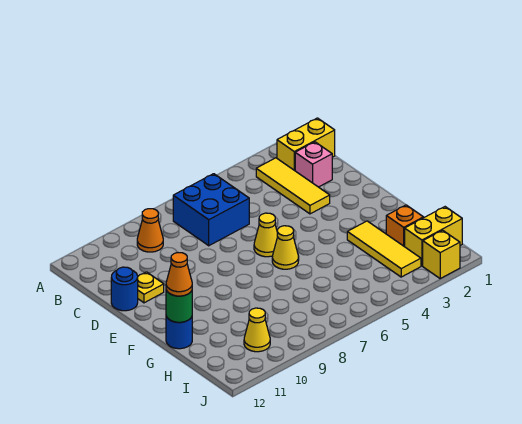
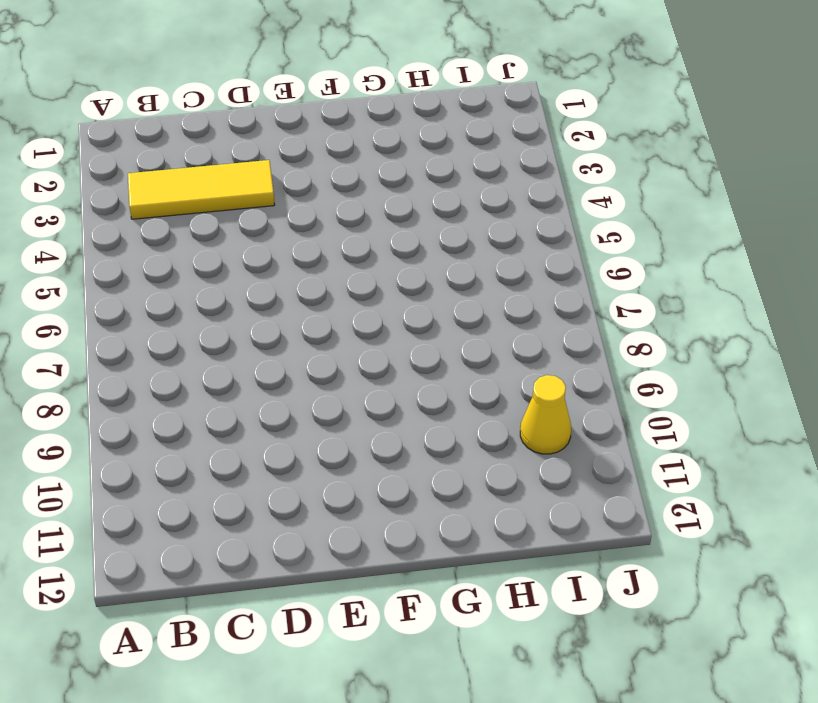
none -> yellow brick B1:B2 level 1
none -> blue brick B6:C7 level 1
none -> orange cone B9 level 1

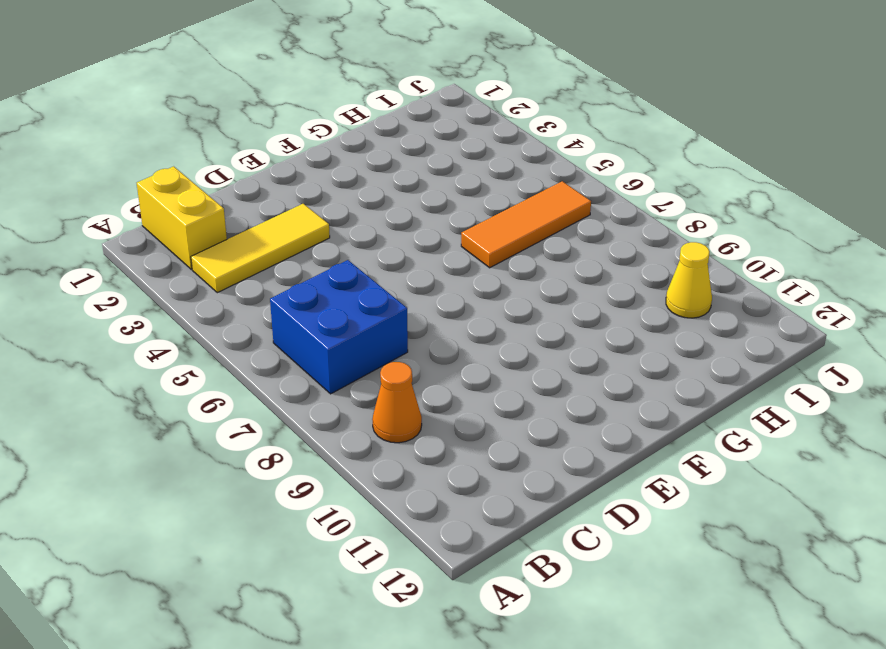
orange tile G6:I6 level 1 -> none
none -> pink brick C2 level 1
none -> yellow plate D11 level 1
none -> blue round brick D12 level 1

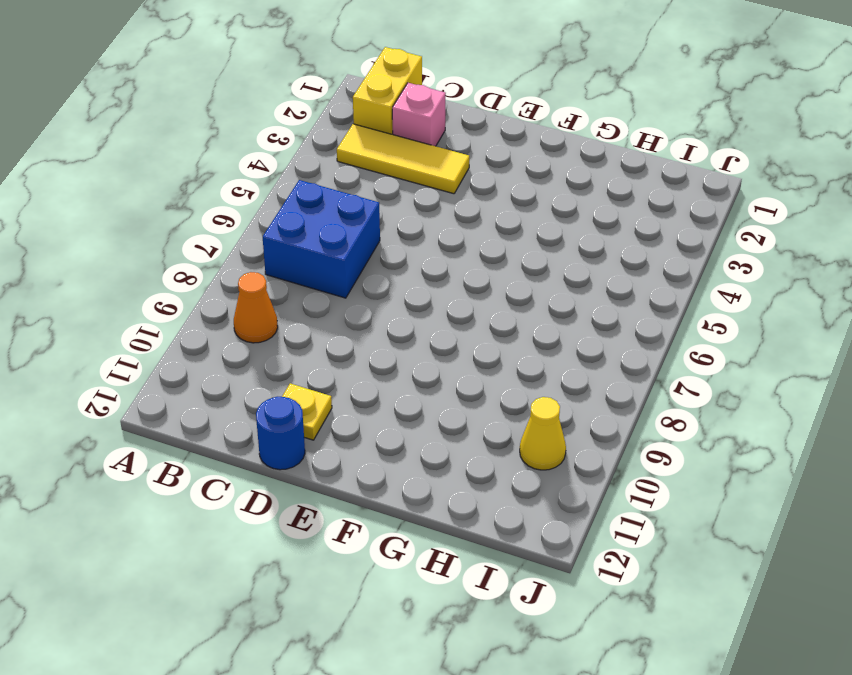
none -> yellow cone E6 level 1
none -> yellow cone F6 level 1
none -> yellow tile G3:I3 level 1

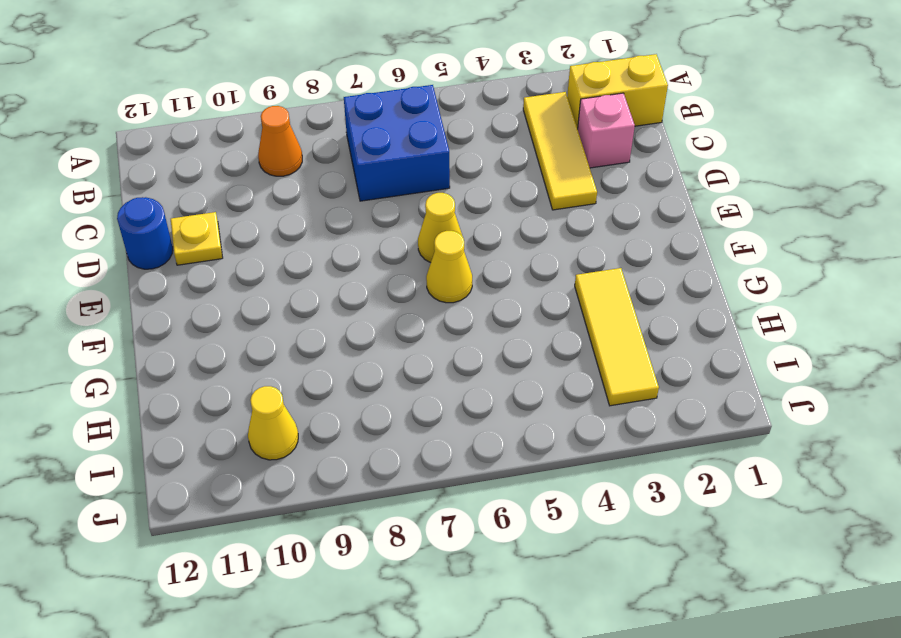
none -> blue round brick G12 level 1
none -> orange brick H2 level 1
none -> yellow brick I1:I2 level 1

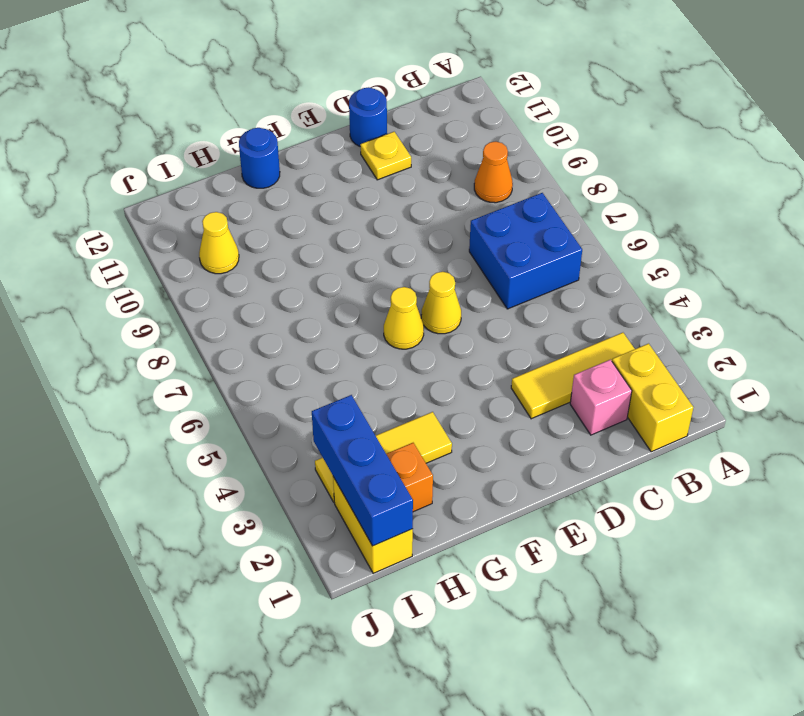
blue brick I1:I3 level 2 -> none
none -> yellow brick J2 level 1
none -> green round brick G12 level 2
none -> orange cone G12 level 3

